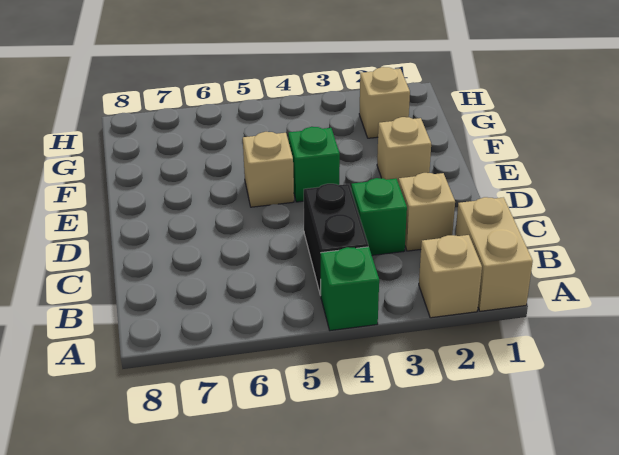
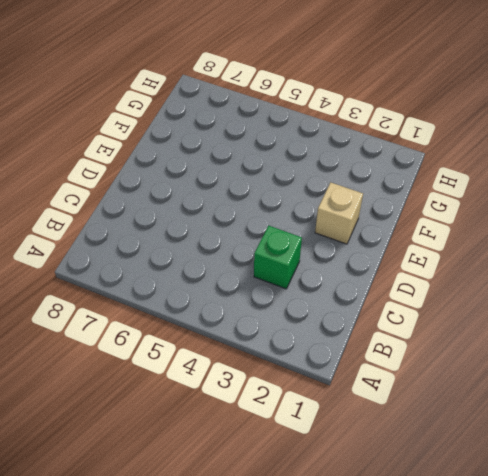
none -> tan brick A1:B1 level 1
none -> tan brick A2 level 1

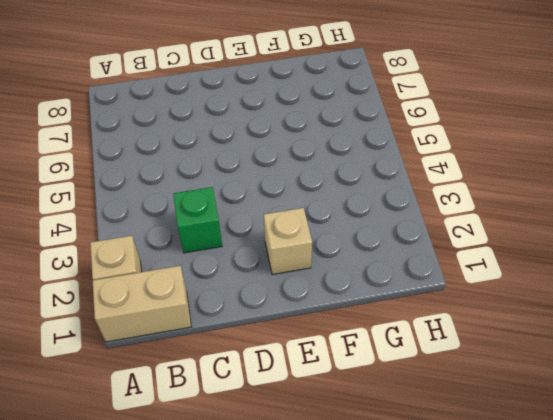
none -> green brick A4 level 1
none -> black brick B4:C4 level 1

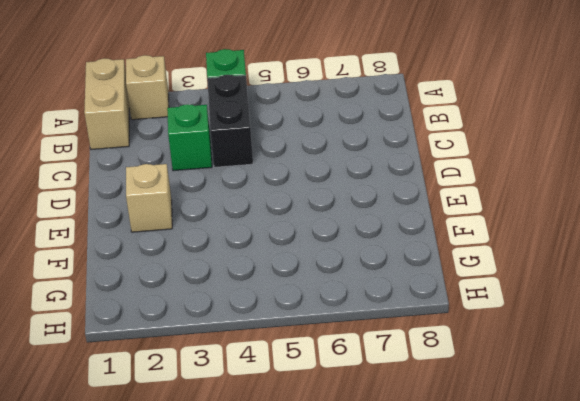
none -> tan brick C2 level 1
none -> green brick E4 level 1

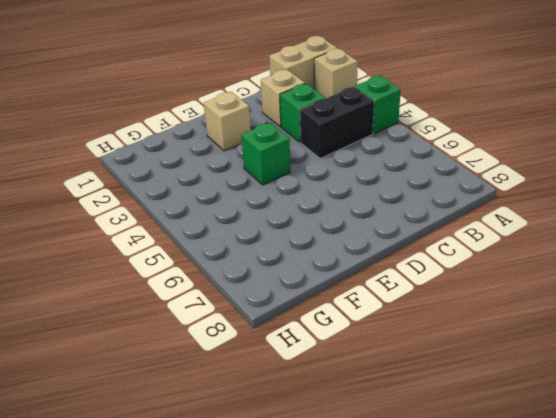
none -> tan brick E5 level 1
none -> tan brick G2 level 1

